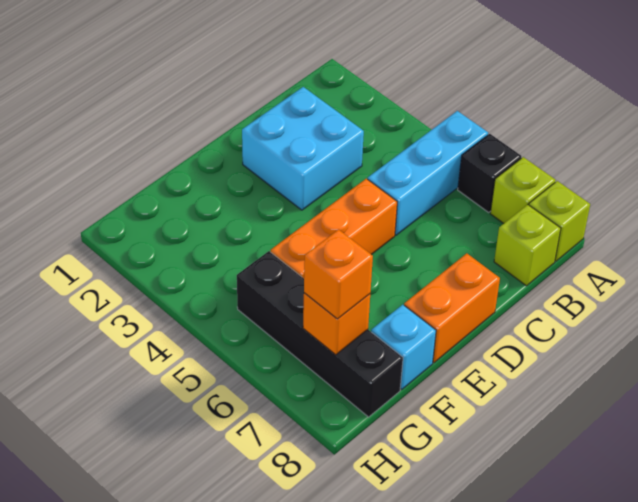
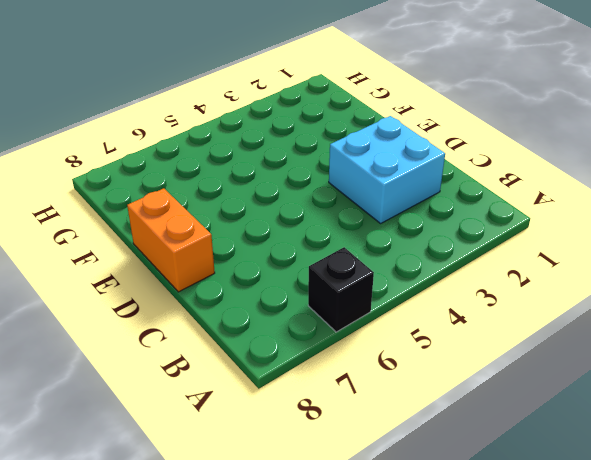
none -> cyan brick A5:C5 level 1
none -> lime brick A7 level 1
none -> lime brick A8 level 1

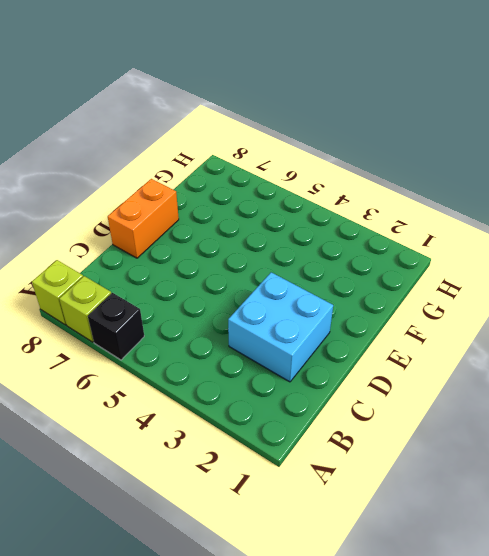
none -> cyan brick A5:C5 level 1
none -> lime brick B8 level 1
none -> orange brick D5:F5 level 1

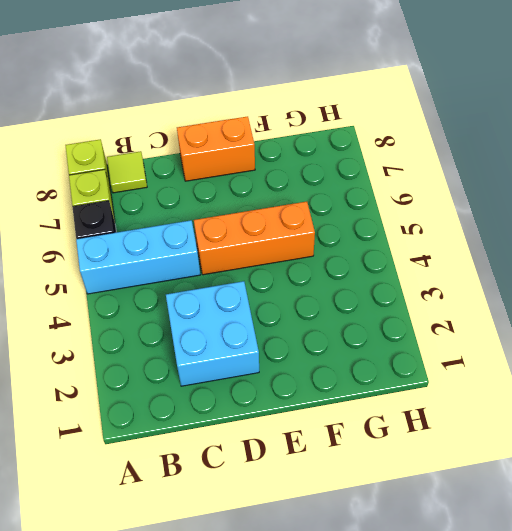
lime tile B8 level 1 -> lime brick B8 level 1
none -> cyan brick F8 level 1
none -> black brick G5:G8 level 1
none -> orange brick G7 level 2

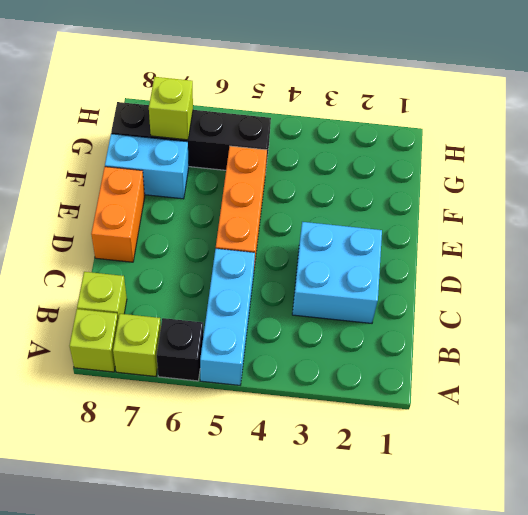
cyan brick F7:F8 level 1 -> cyan brick F8 level 1
lime brick G7 level 2 -> orange brick G7 level 2
none -> orange brick G7 level 3

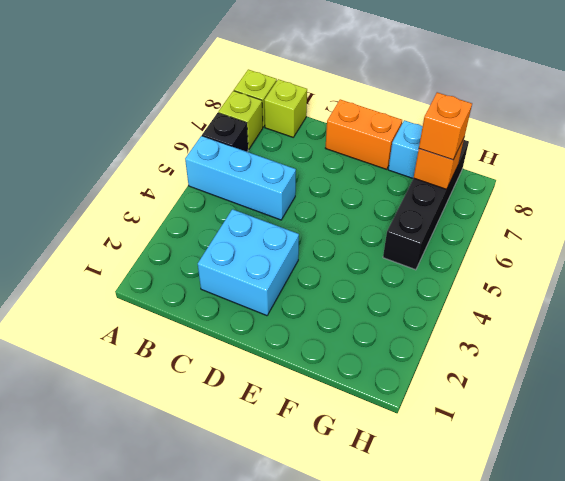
none -> orange brick D5:F5 level 1

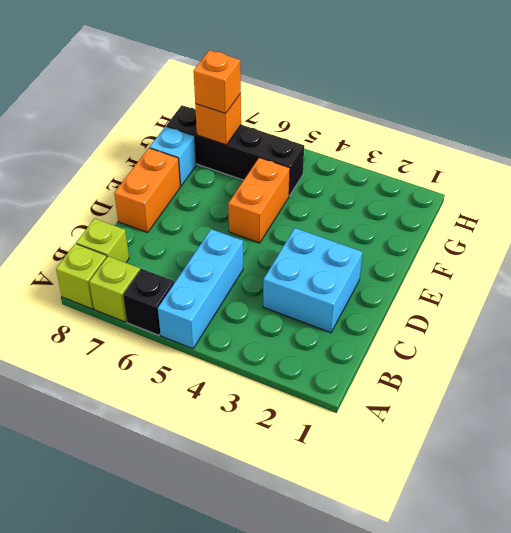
orange brick E5:F5 level 1 -> orange brick D5:F5 level 1

